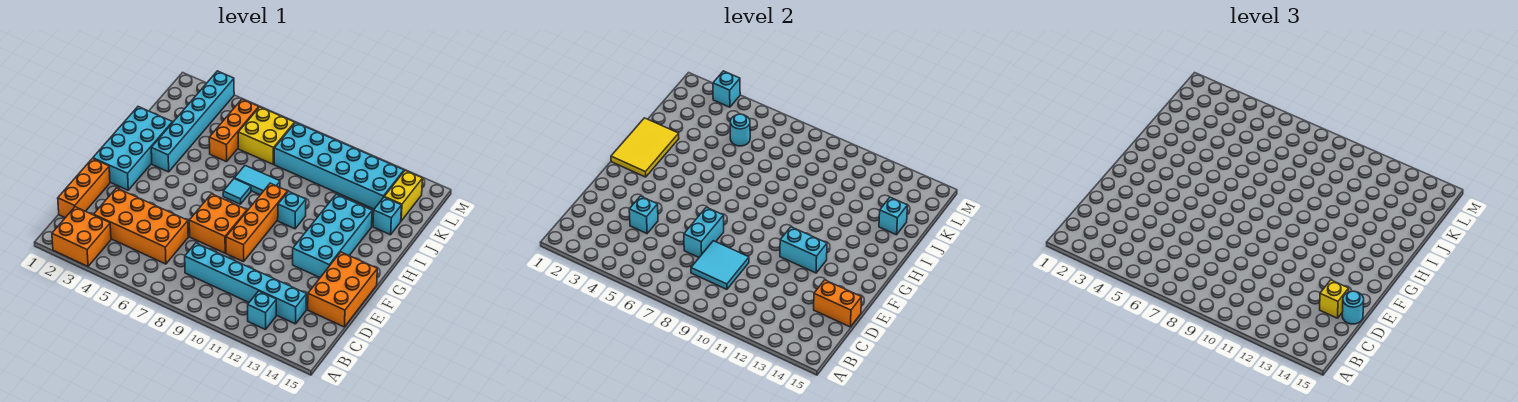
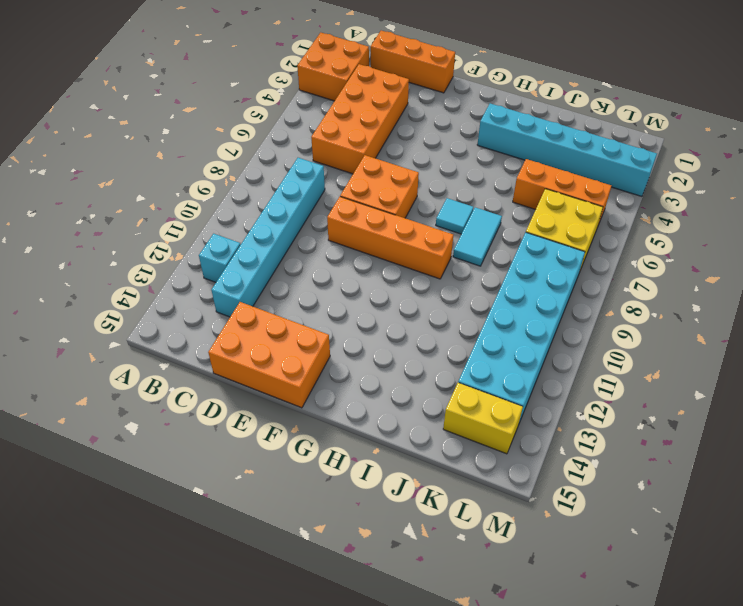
none -> cyan brick F1:I2 level 1
none -> cyan brick F12:I13 level 1
none -> cyan brick H10 level 1
none -> cyan brick J14 level 1

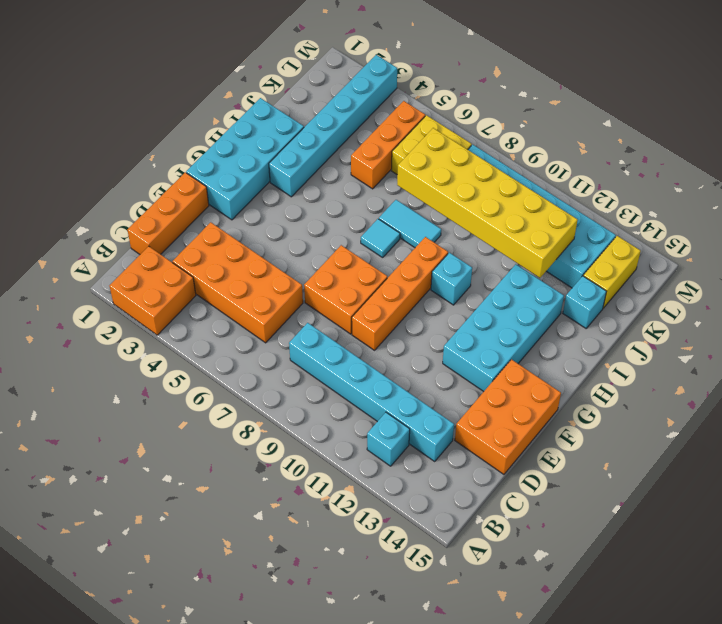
yellow brick J7:K12 level 2 -> none
none -> cyan tile C8:D9 level 2
none -> cyan brick D4 level 2
none -> cyan brick D7:E7 level 2
none -> orange brick D14:D15 level 2

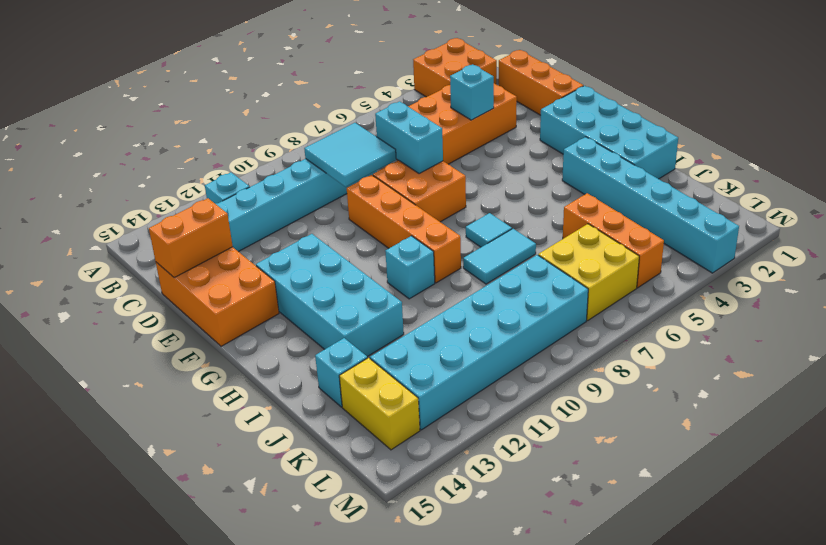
none -> cyan brick F11:F12 level 2
none -> yellow tile G1:I2 level 2
none -> cyan brick J14 level 2
none -> cyan round brick K5 level 2

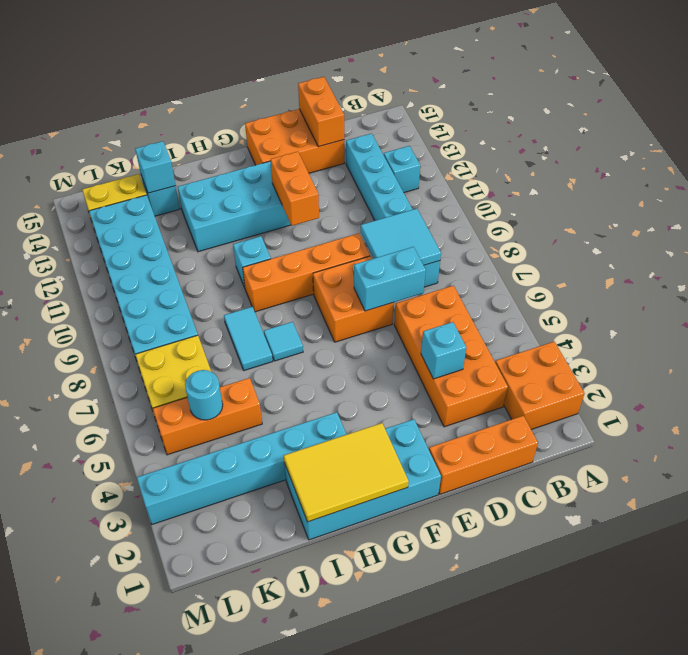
orange brick F11:F12 level 2 -> cyan brick F11:F12 level 2
none -> cyan brick M3 level 2
none -> yellow brick D14 level 3
none -> cyan round brick D15 level 3

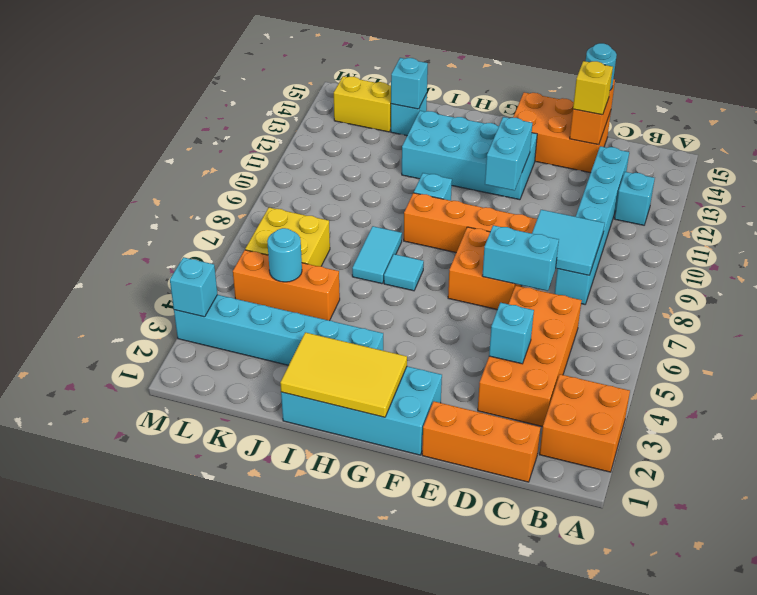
none -> cyan brick K8:L13 level 1

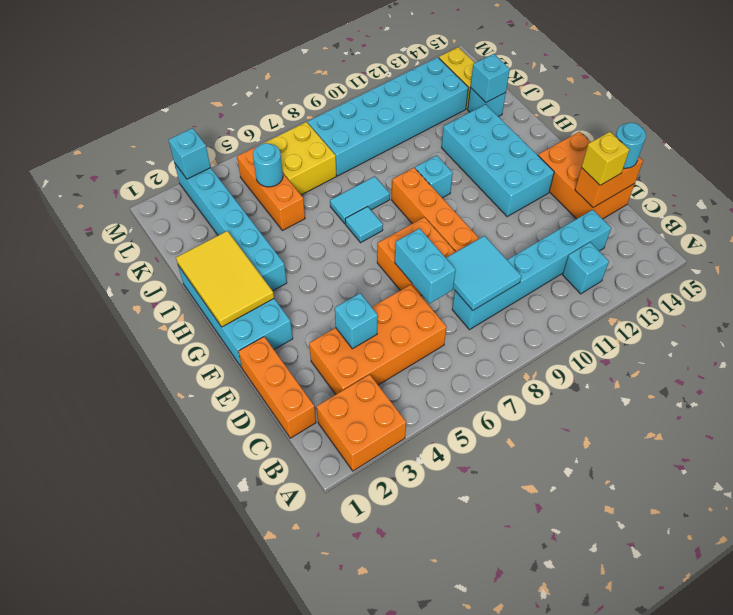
none -> cyan brick F11:F12 level 2

